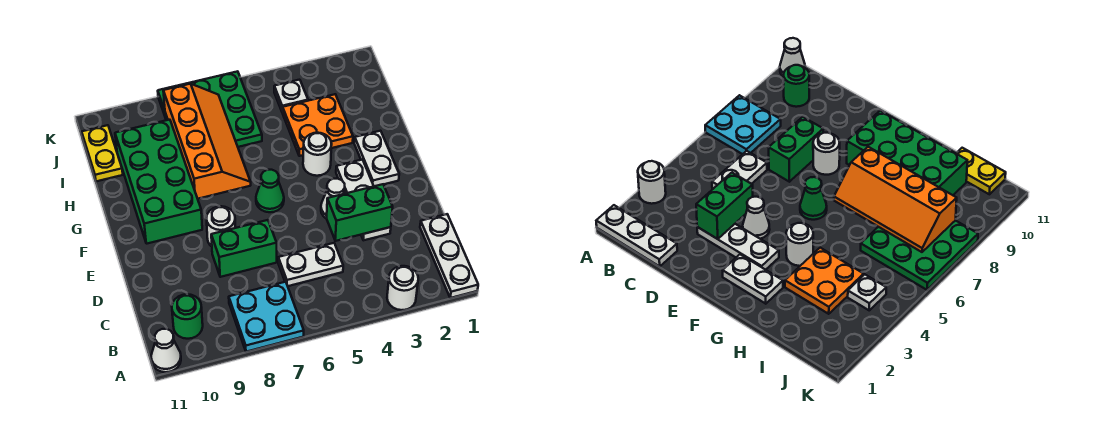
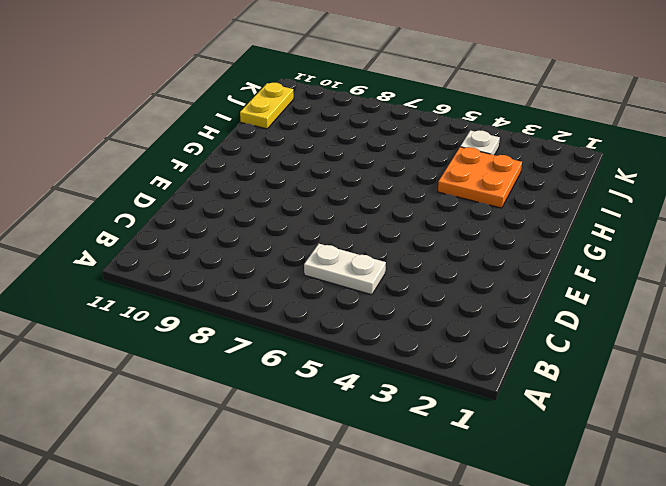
none -> white plate A1:C1 level 1
none -> white round brick A3 level 1
none -> cyan plate A7:B8 level 1

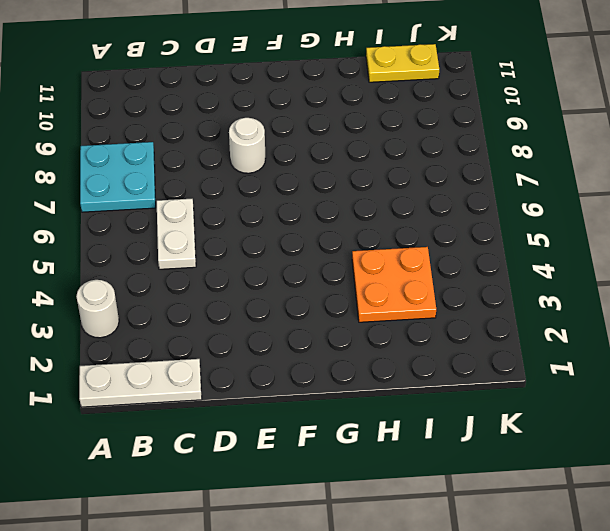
none -> white cone A11 level 1
none -> green round brick B10 level 1
none -> white plate D3:F3 level 1

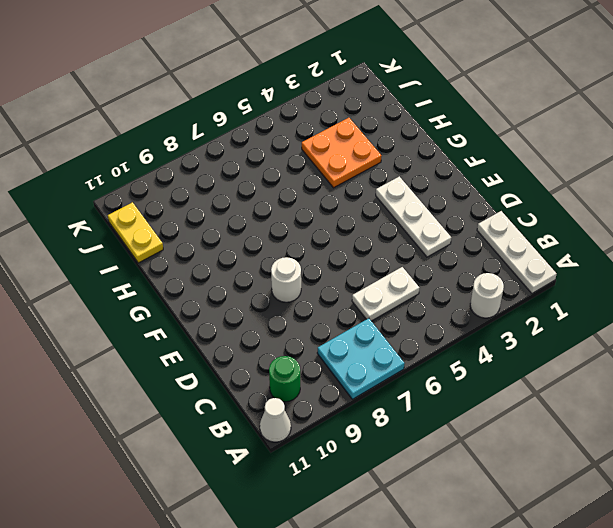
none -> green brick D7:D8 level 1
none -> white cone E4 level 1
none -> white plate F2:G2 level 1

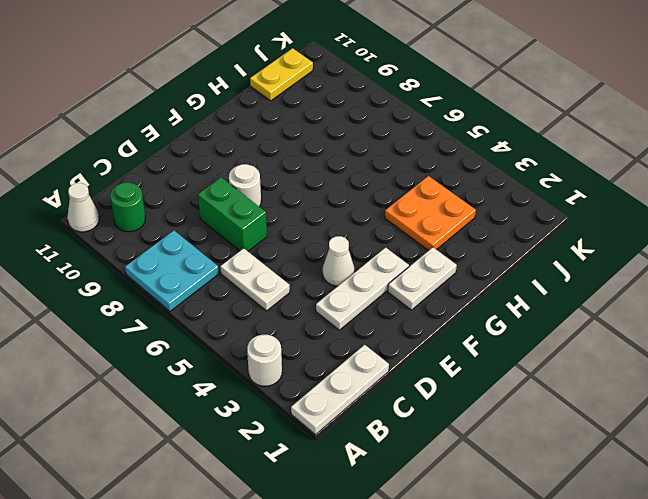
none -> green cone F6 level 1
none -> green brick F9:I10 level 1
none -> white round brick G4 level 1

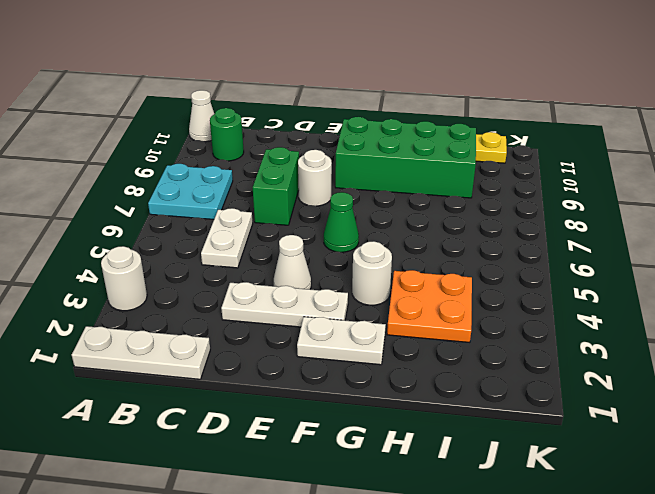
none -> green plate I6:K8 level 1
none -> white plate J4 level 1
none -> green brick D3:D4 level 2

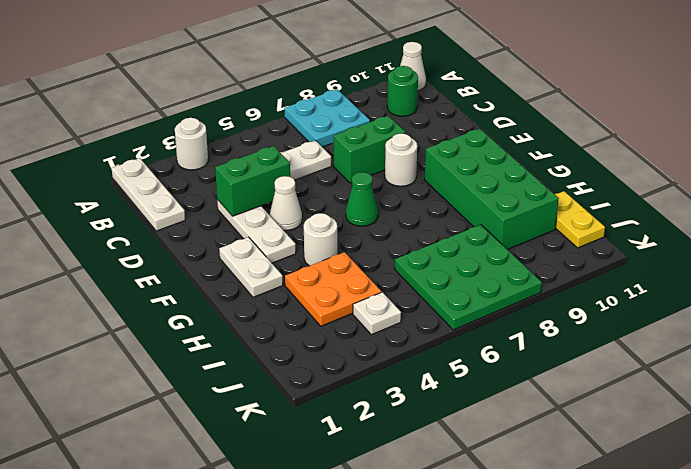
none -> orange slope G7:J8 level 2 top 8

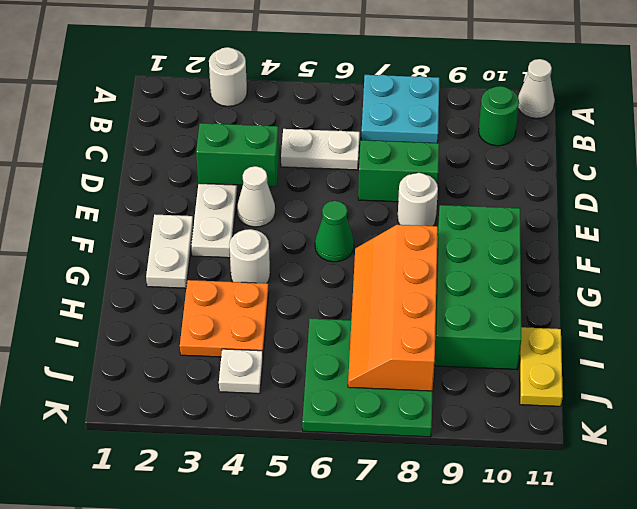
none -> white plate A1:C1 level 1

